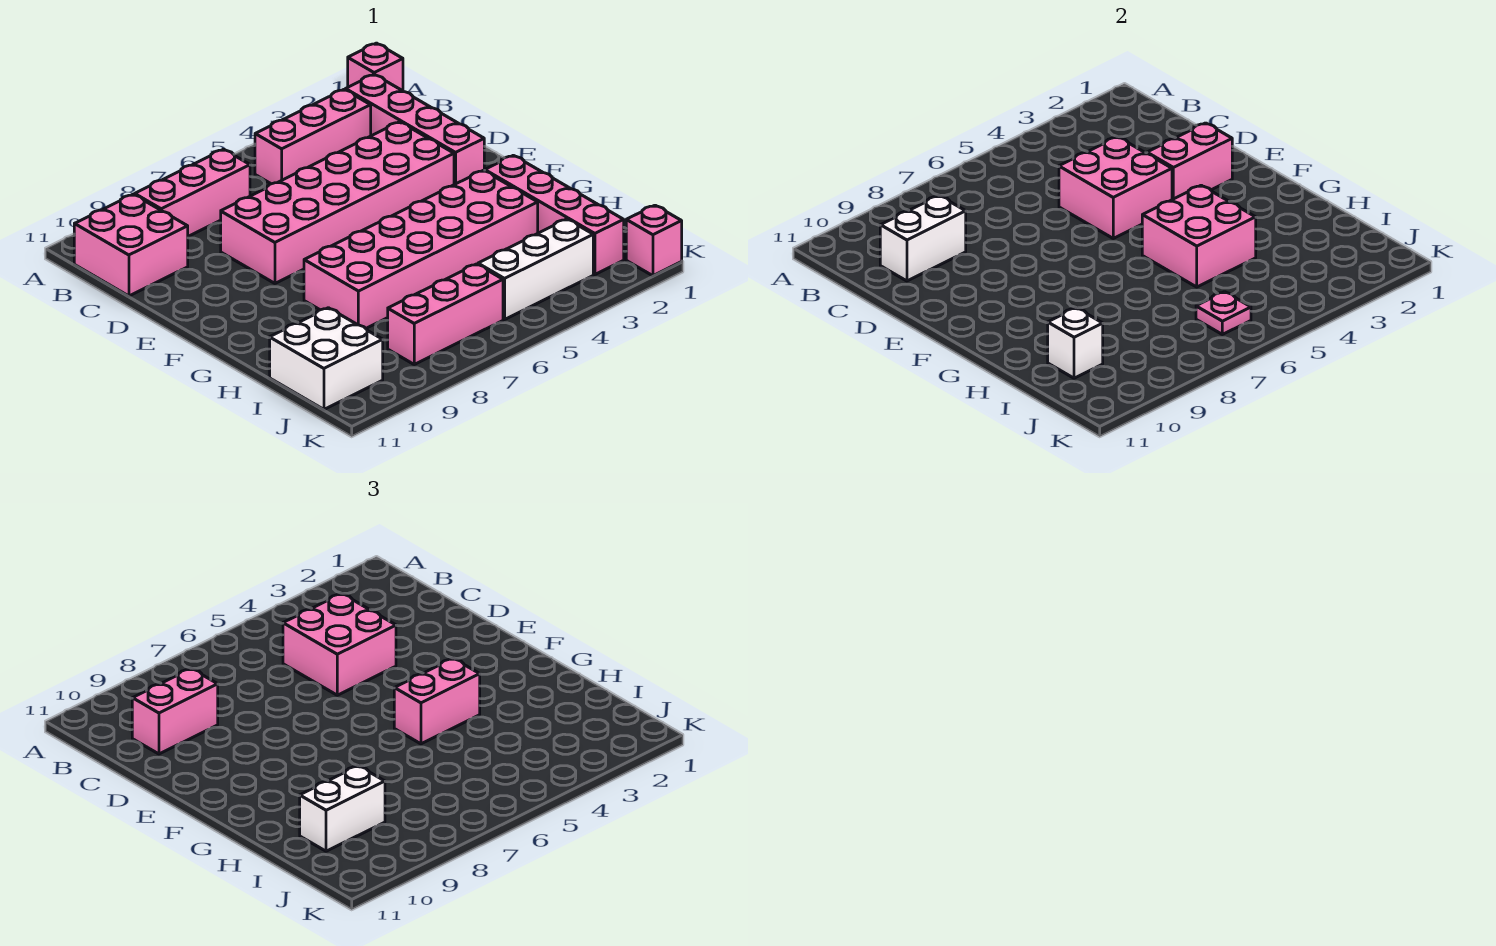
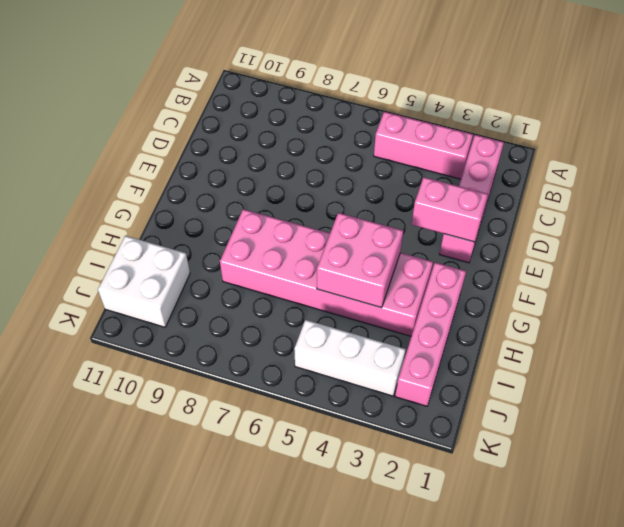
none -> pink brick A1 level 1
none -> pink brick B7:B9 level 1
none -> pink brick B10:C11 level 1

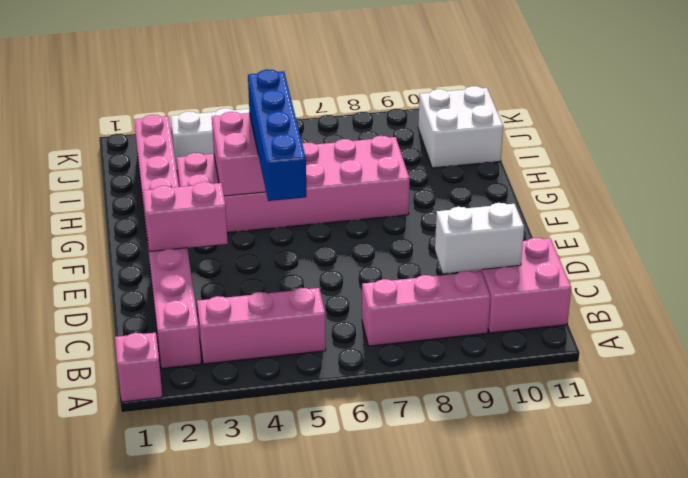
blue brick E5:H5 level 3 -> pink brick G4:G5 level 3
none -> pink brick D3:E8 level 1
none -> pink brick J6:J8 level 1
none -> pink brick K1 level 1

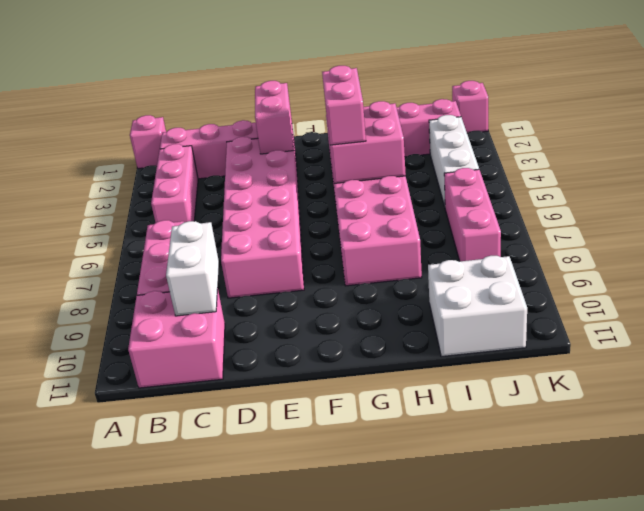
none -> pink brick D4:E5 level 2
none -> white brick I10 level 2
none -> pink plate J6 level 2

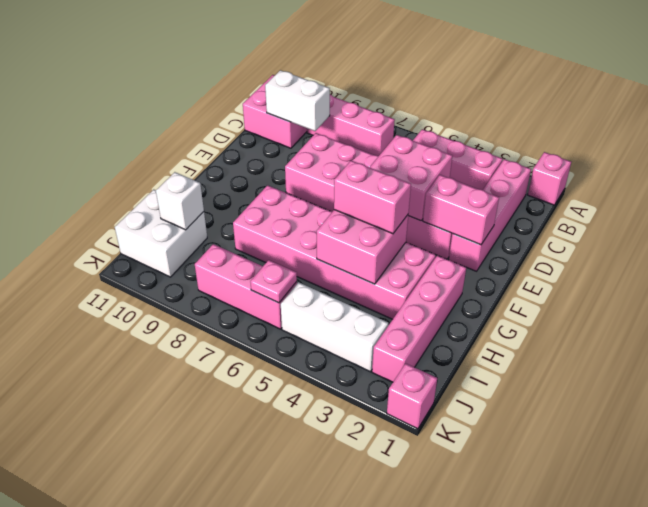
none -> pink brick C4:D5 level 3
none -> pink brick C9:C10 level 3
none -> white brick I9:I10 level 3

